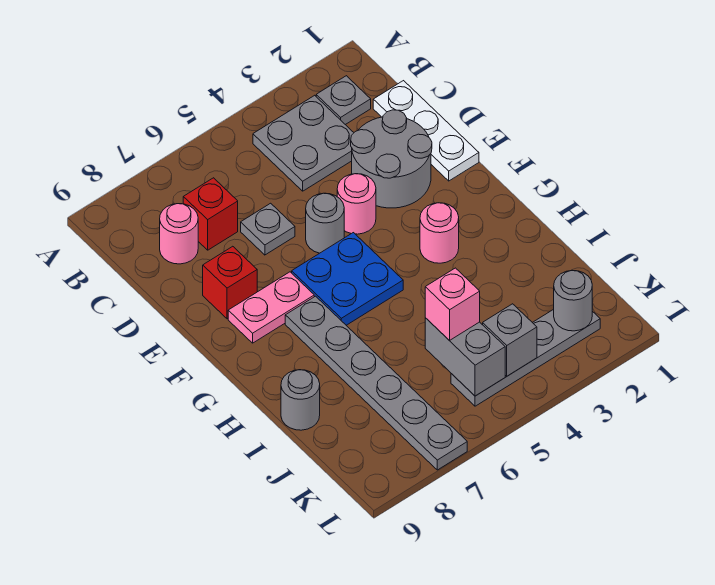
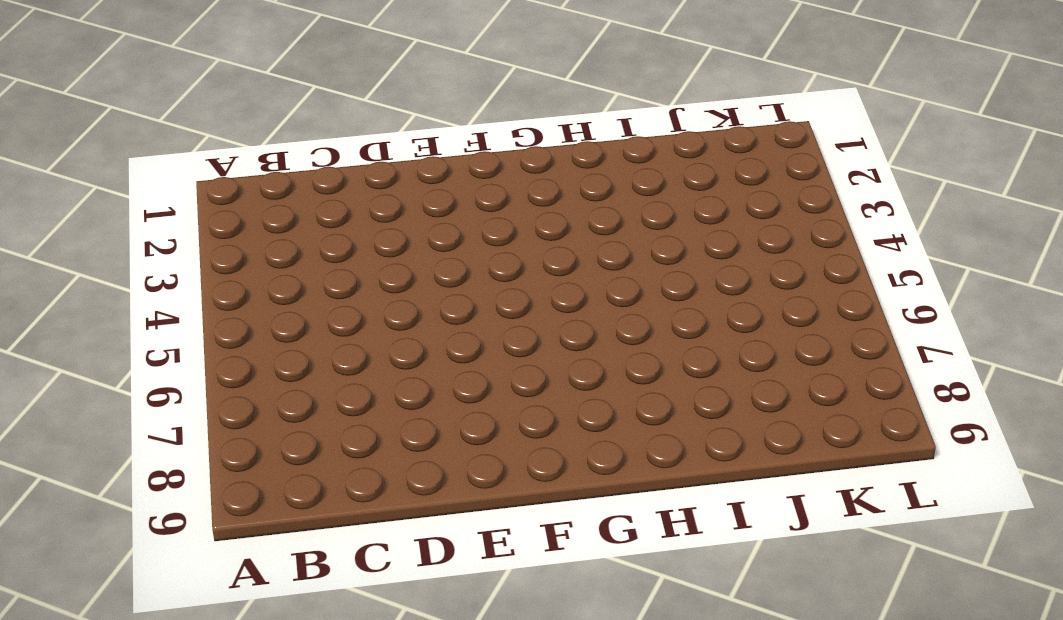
none -> grey plate B2 level 1
none -> grey plate B3:C4 level 1
none -> white plate C1:E1 level 1

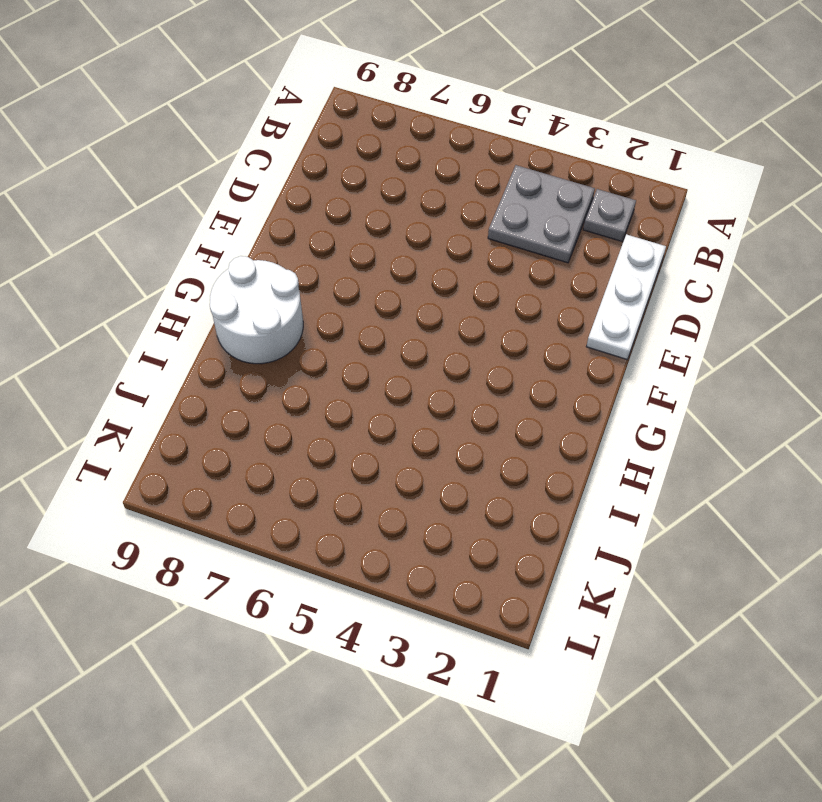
white round brick G8:H9 level 1 -> none
none -> red brick C7 level 1
none -> pink round brick C8 level 1
none -> grey round brick D2:E3 level 1

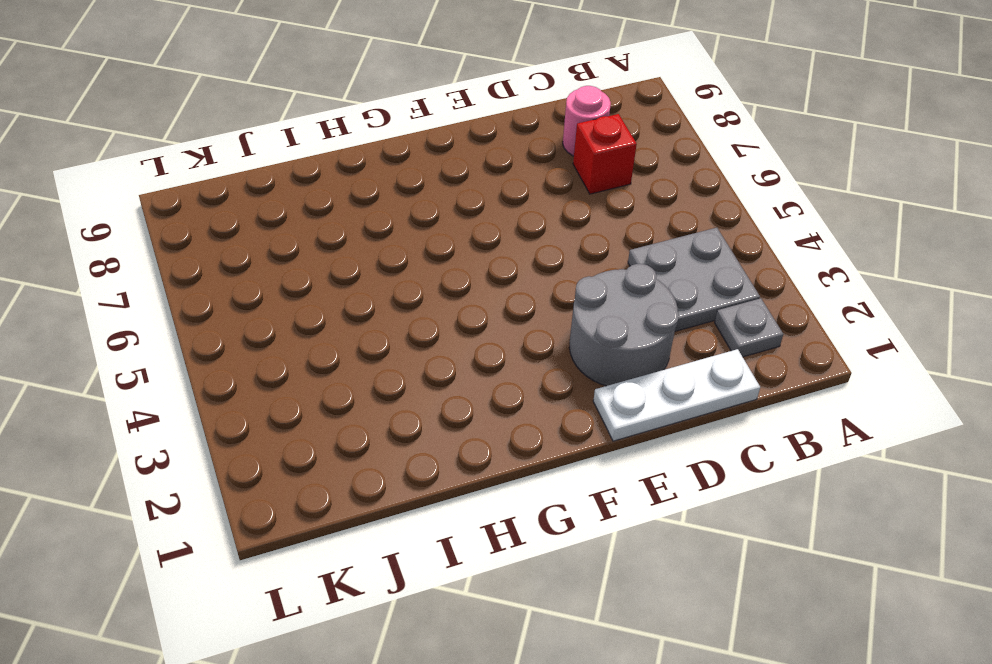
none -> grey plate D6 level 1
none -> pink round brick E4 level 1
none -> grey round brick E5 level 1

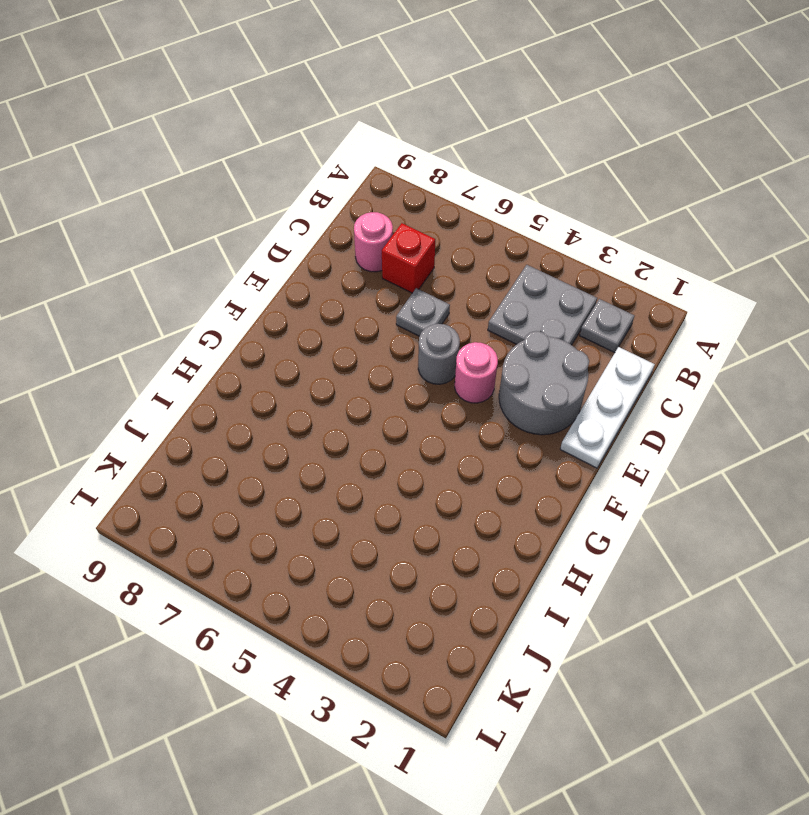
none -> red brick E8 level 1
none -> blue plate F5:G6 level 1
none -> pink plate F7:F8 level 1

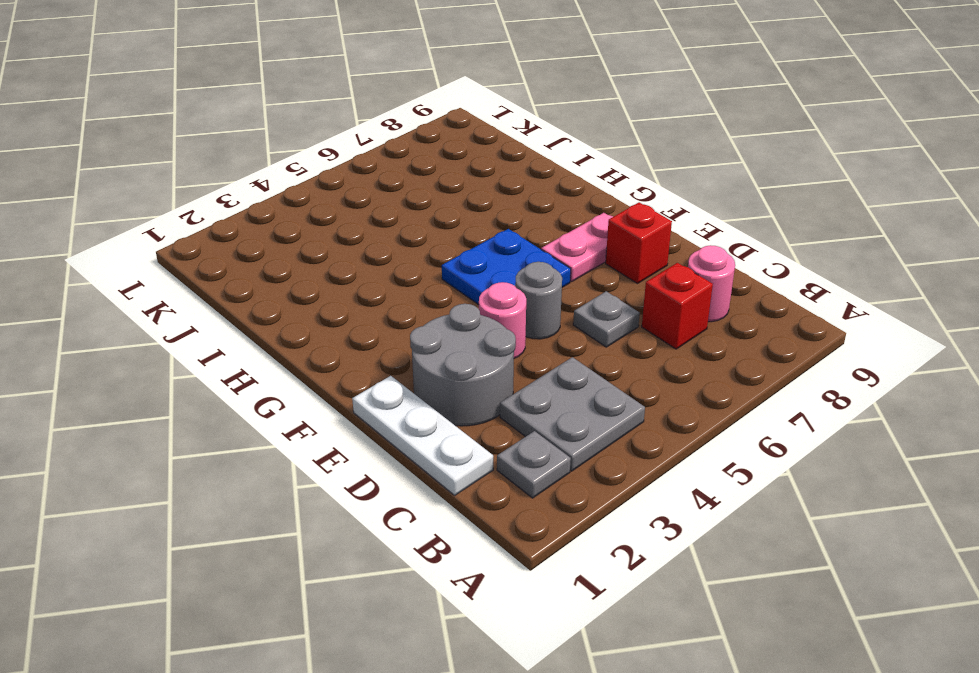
none -> pink round brick G3 level 1
none -> grey plate G7:L7 level 1
none -> grey round brick I9 level 1

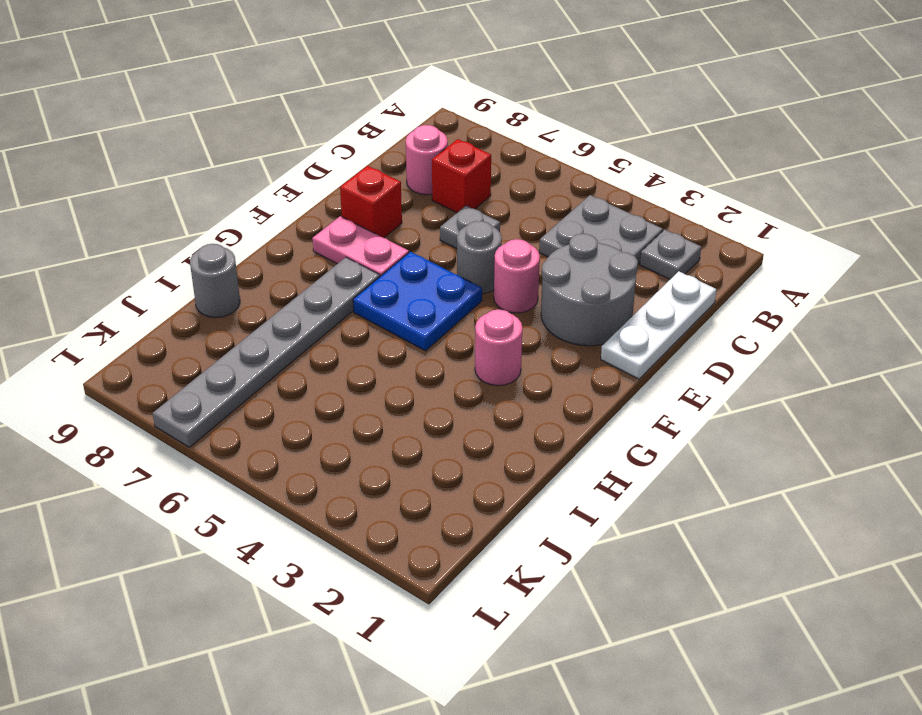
none -> grey plate K2:K5 level 1
none -> grey brick J5:K5 level 2
none -> grey round brick K2 level 2

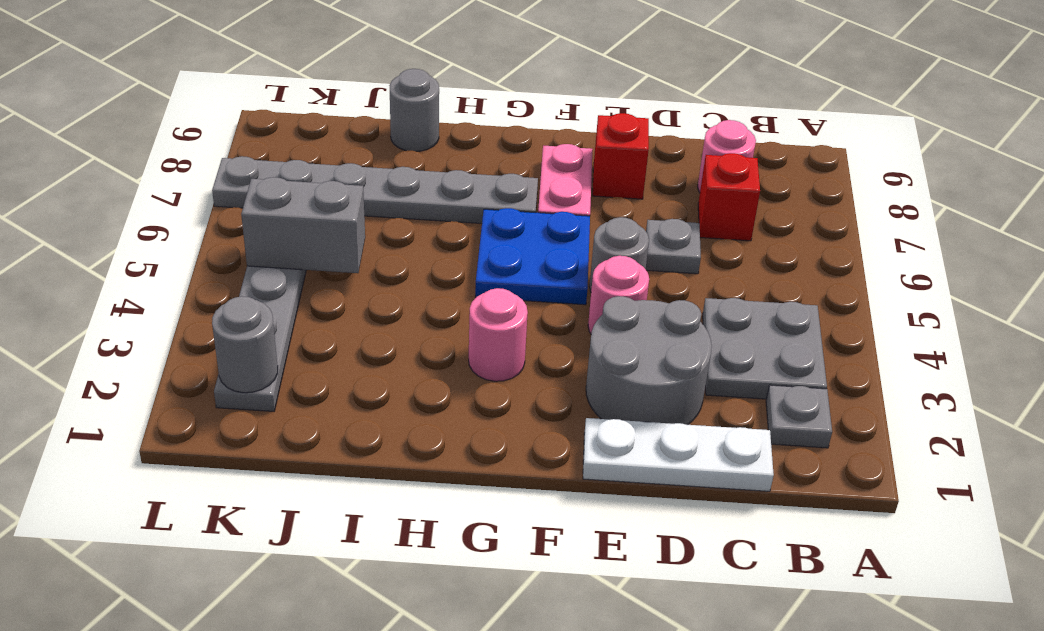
none -> grey brick K4 level 2
none -> pink brick J5 level 3

